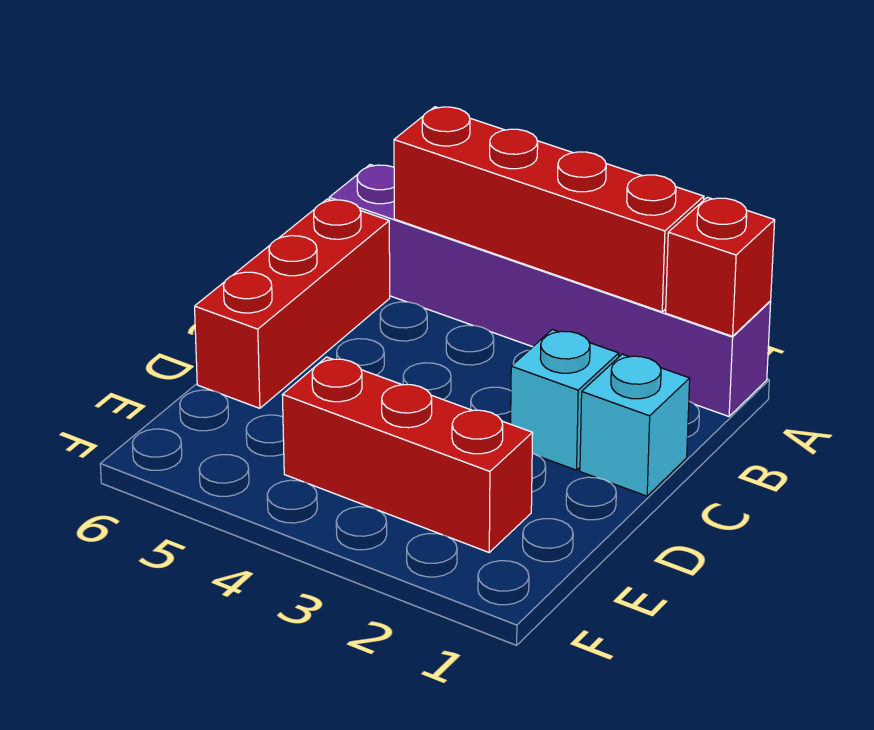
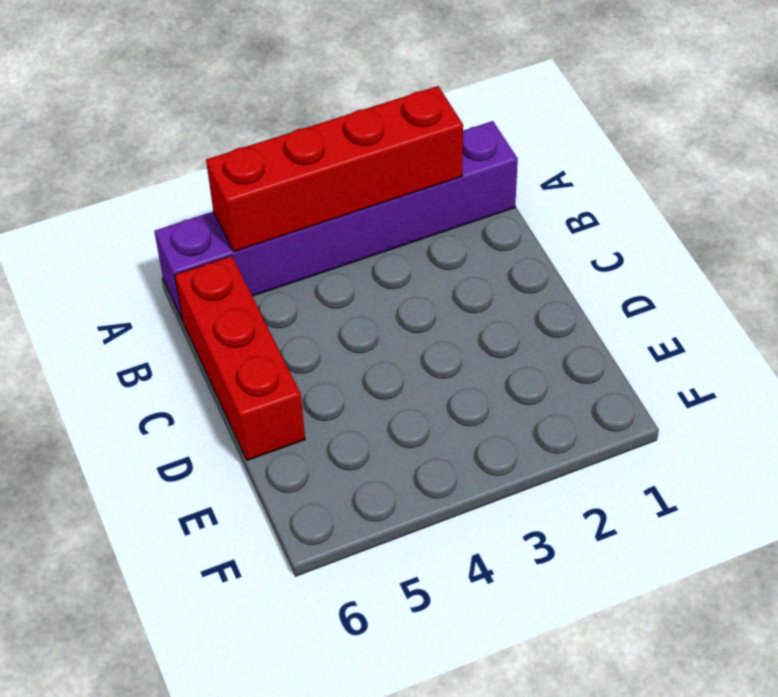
none -> cyan brick C1 level 1
none -> cyan brick C2 level 1

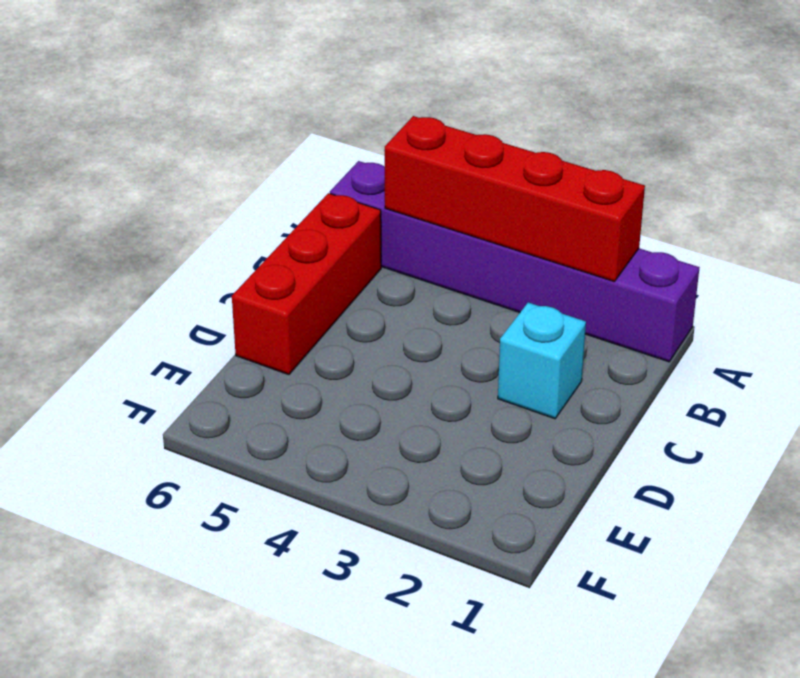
none -> cyan brick C1 level 1
none -> red brick E2:E4 level 1

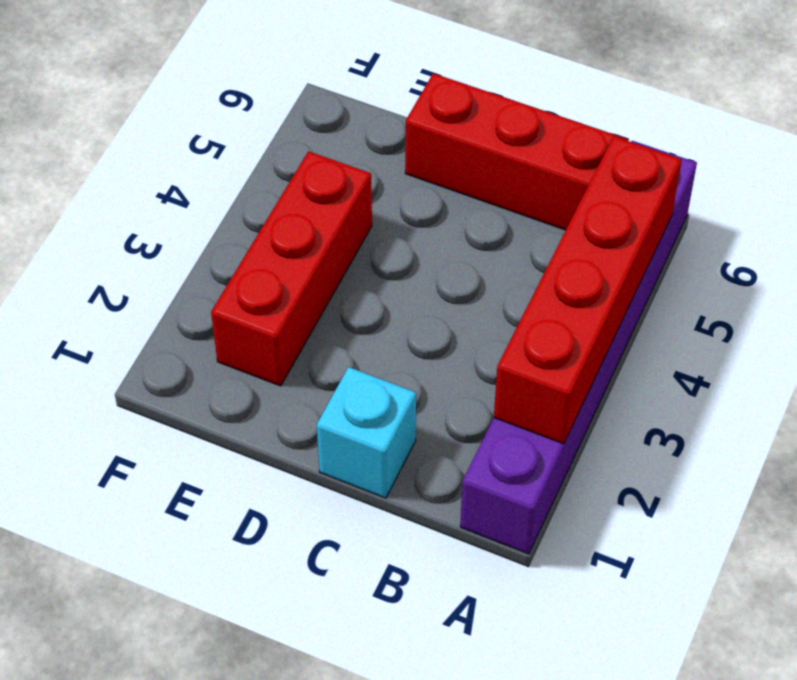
none -> cyan brick C2 level 1
none -> red brick A1 level 2

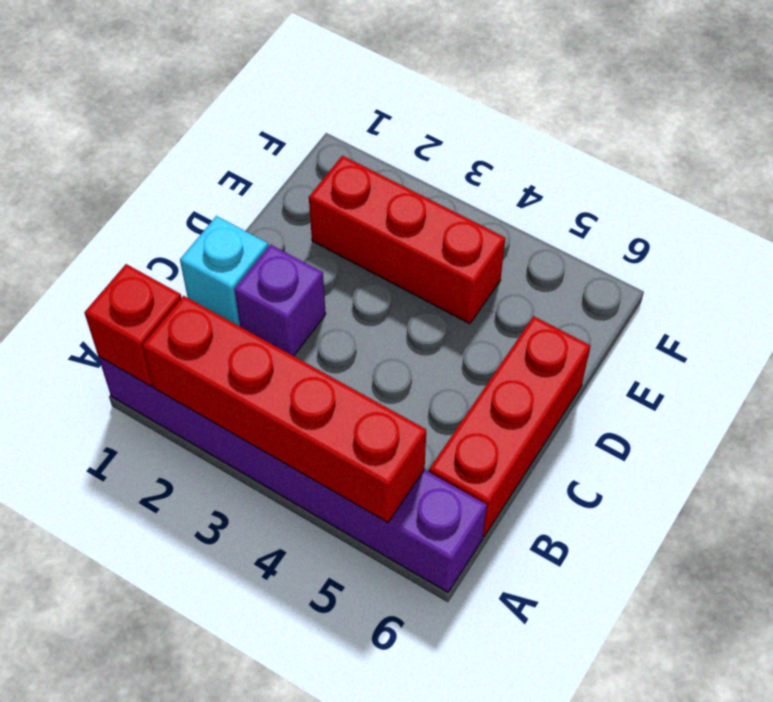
purple brick C2 level 1 -> cyan brick C2 level 1

